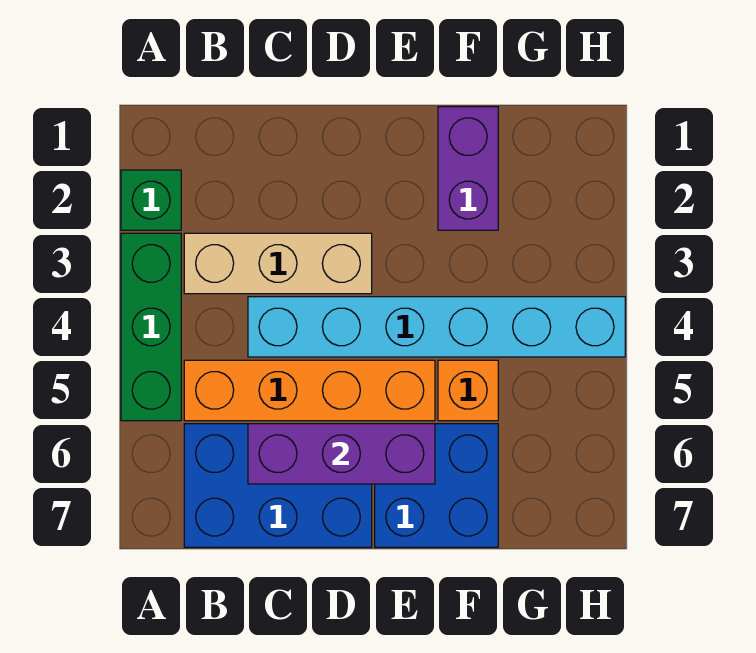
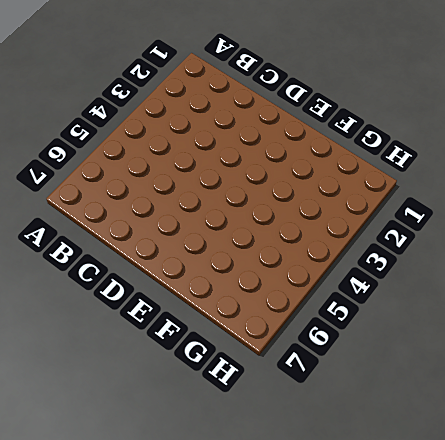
none -> green brick A2 level 1
none -> green brick A3:A5 level 1

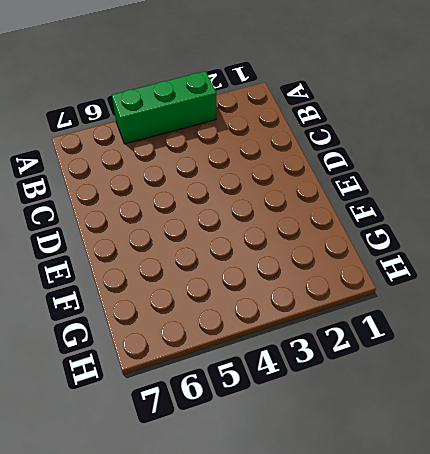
none -> green brick A2 level 1
none -> tan brick B3:D3 level 1

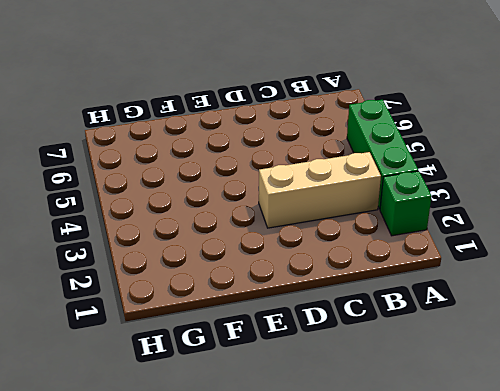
none -> orange brick B5:E5 level 1
none -> blue brick B6:D7 level 1

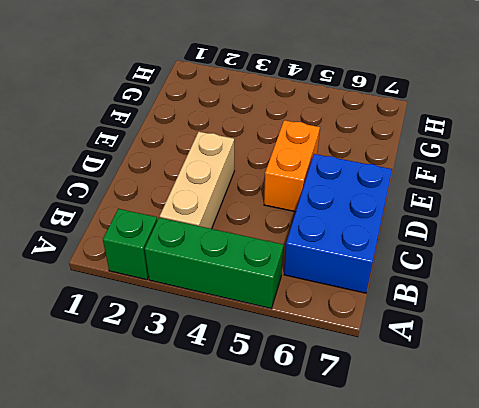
orange brick D5:E5 level 1 -> orange brick B5:E5 level 1
none -> cyan brick C4:H4 level 1
none -> blue brick E6:F7 level 1

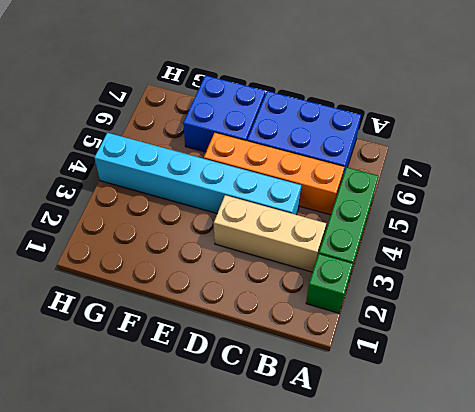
none -> purple brick F1:F2 level 1
none -> orange brick F5 level 1

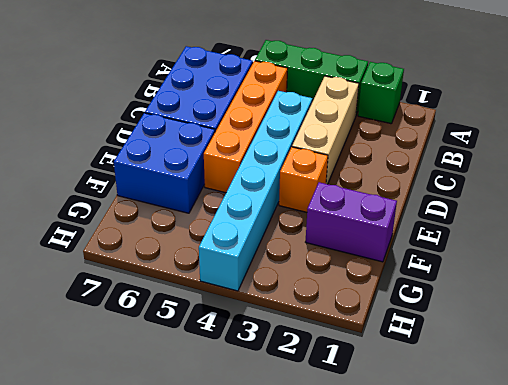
orange brick E3 level 1 -> orange brick F5 level 1
none -> purple brick C6:E6 level 2

